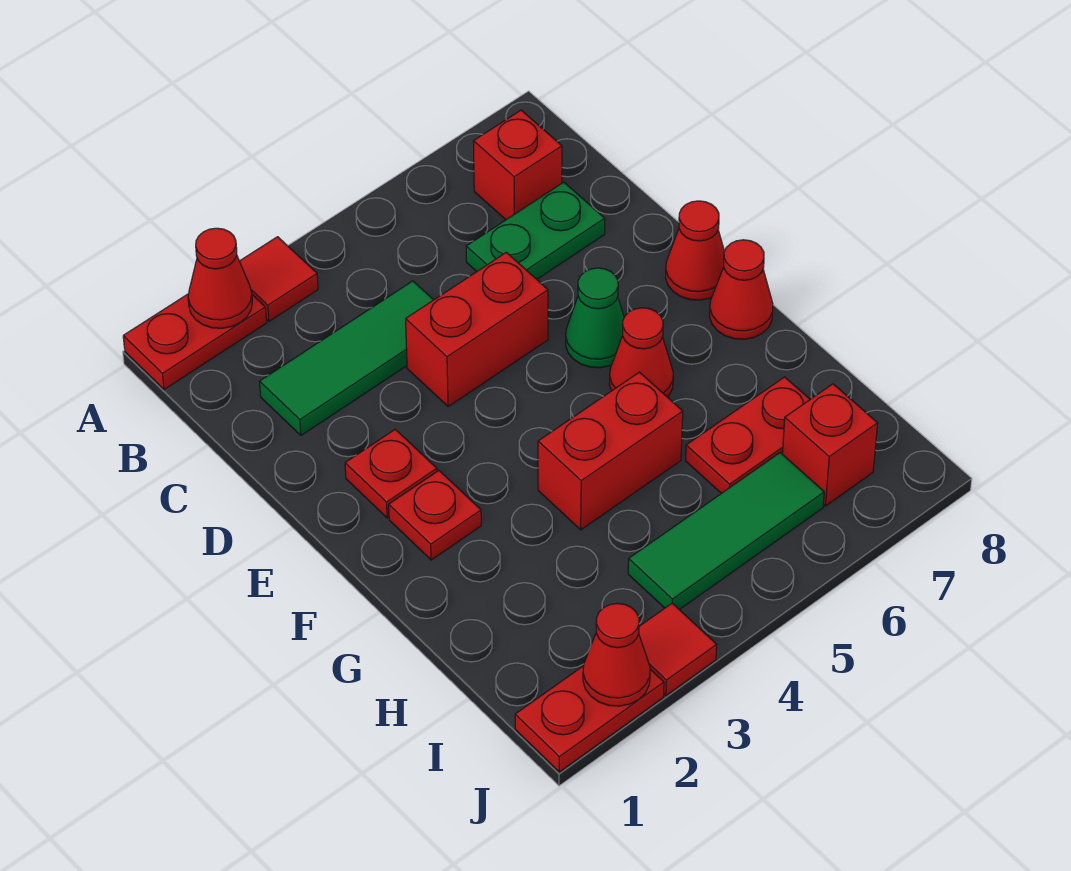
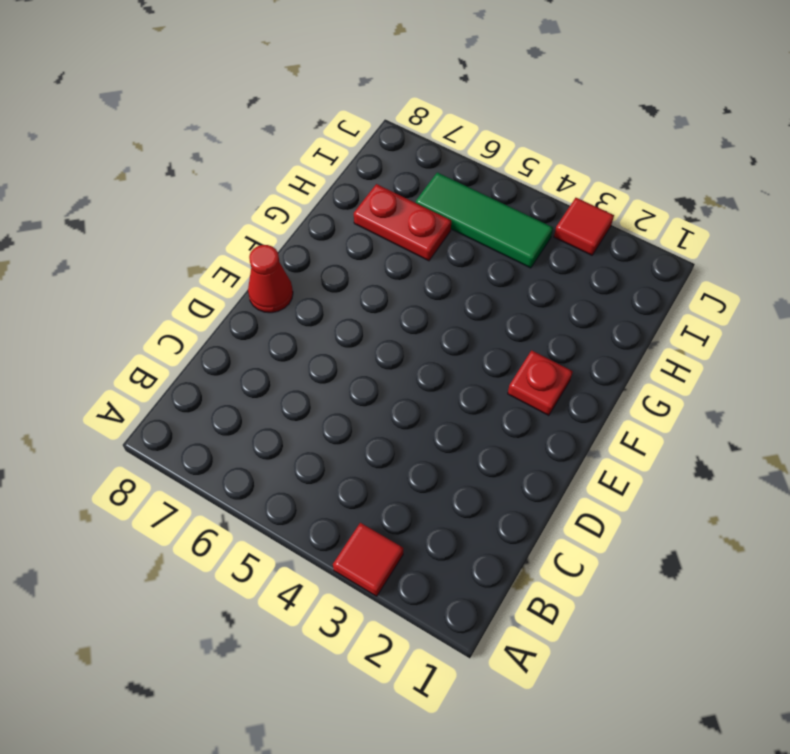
none -> red plate A1:A2 level 1
none -> red brick B7 level 1
none -> green tile C2:C4 level 1

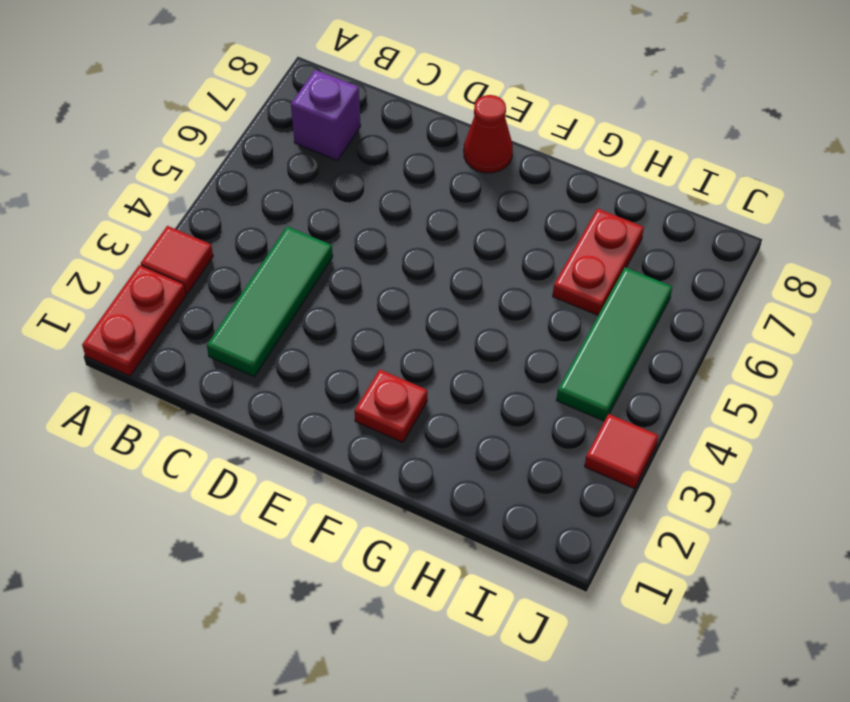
purple brick B7 level 1 -> red brick B7 level 1
none -> green plate C6:C7 level 1
none -> red brick D4:D5 level 1
none -> red plate E2 level 1

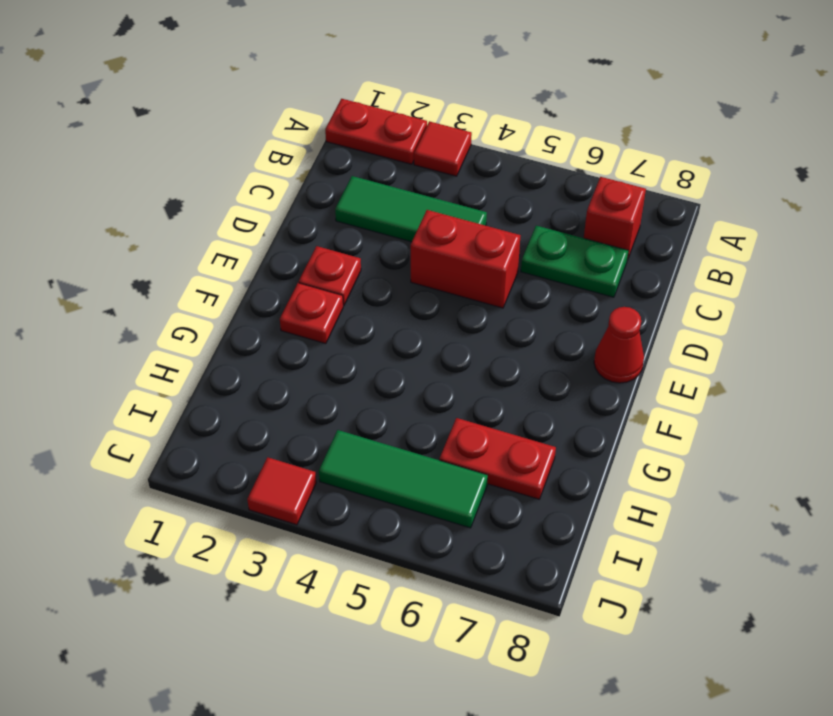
none -> green cone E6 level 1
none -> red cone F6 level 1
none -> red cone F8 level 1

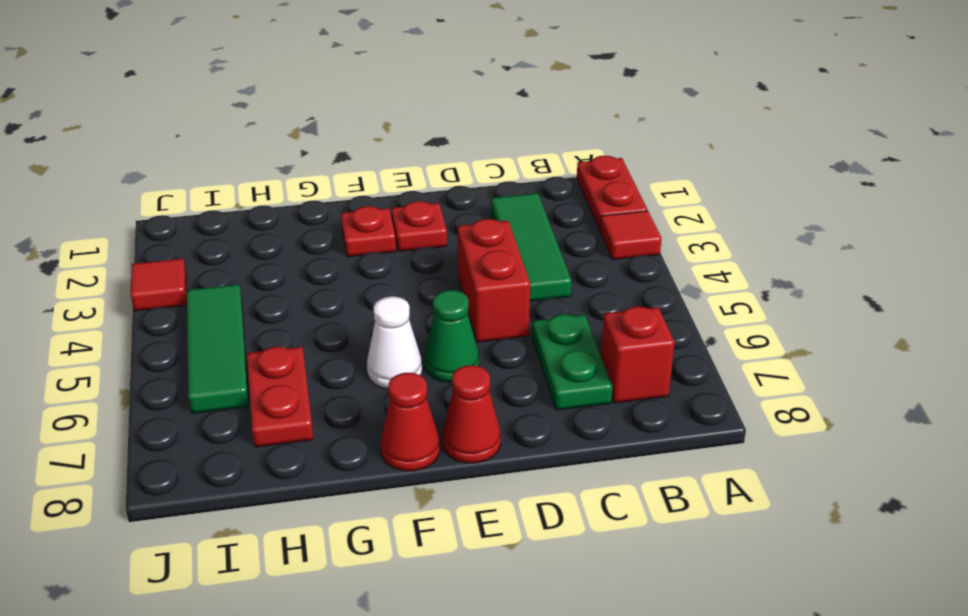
white cone F6 level 1 -> red cone F6 level 1
none -> red brick G4:G5 level 1
none -> red brick I7 level 1
none -> red plate J1:J2 level 1

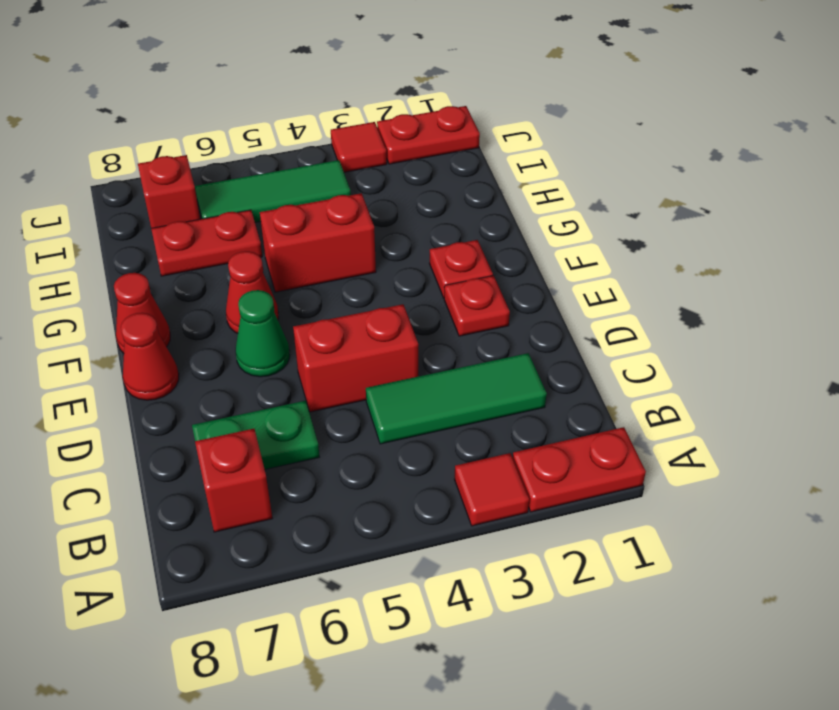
none -> red cone A2 level 2
none -> red cone J2 level 2

